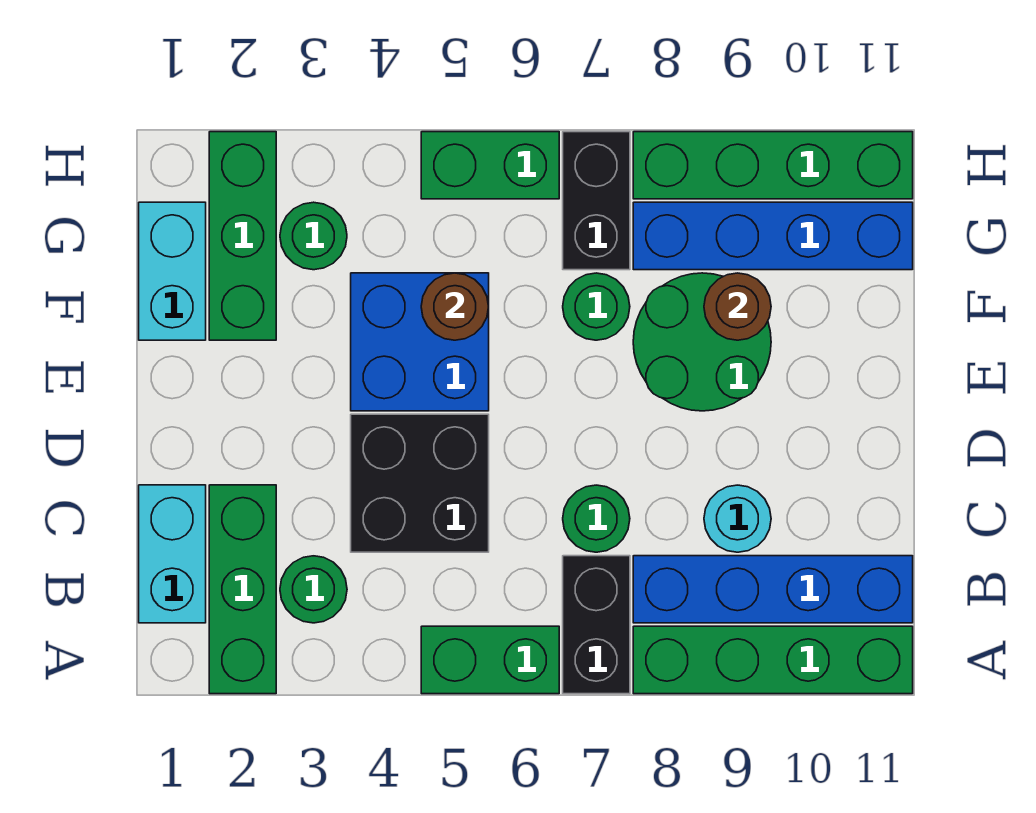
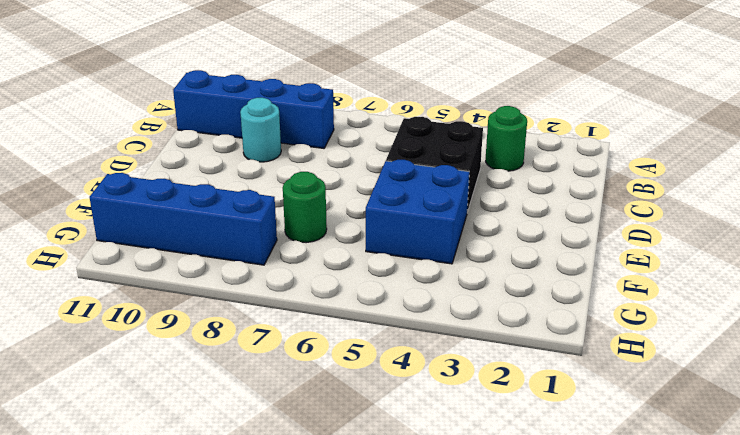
none -> green brick A2:C2 level 1
none -> green brick A5:A6 level 1
none -> black brick A7:B7 level 1

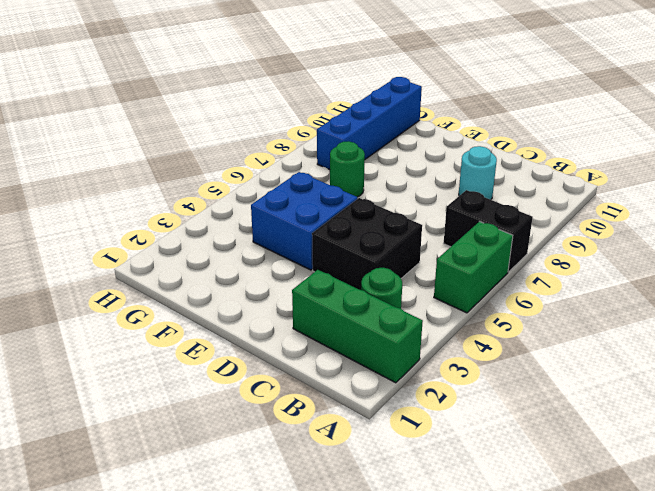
none -> green brick A8:A11 level 1
none -> cyan brick B1:C1 level 1
none -> blue brick B8:B11 level 1

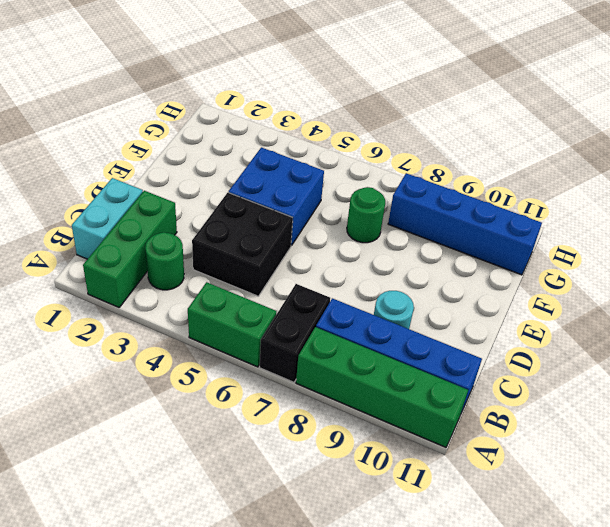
none -> green round brick C7 level 1
none -> green round brick E8:F9 level 1
none -> cyan brick F1:G1 level 1

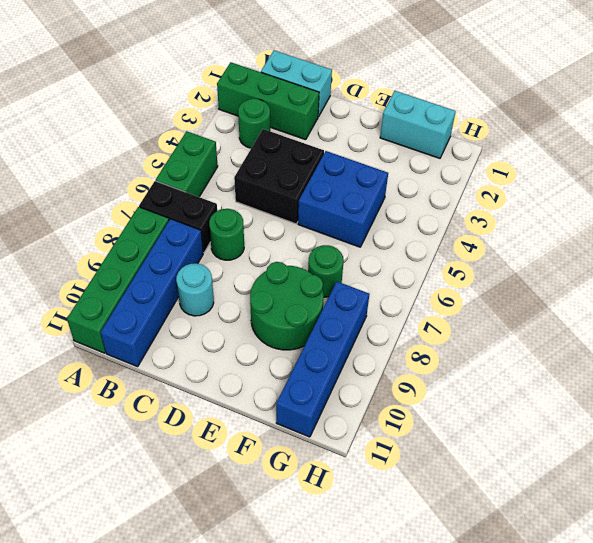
none -> green brick F2:H2 level 1
none -> green round brick G3 level 1
none -> black brick G7:H7 level 1

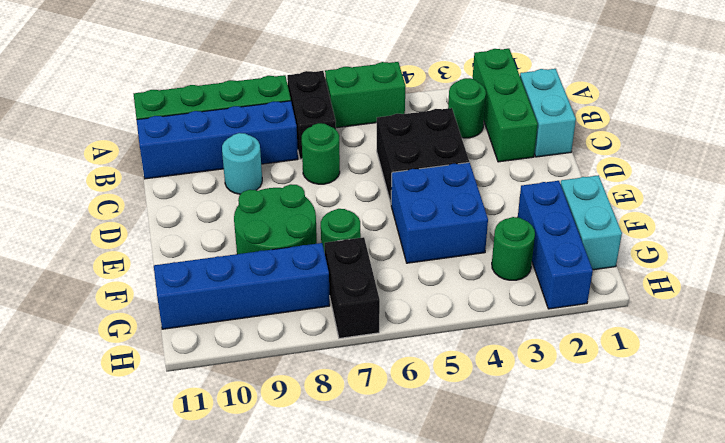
blue brick F2:H2 level 1 -> green brick F2:H2 level 1
none -> green brick H5:H6 level 1
none -> green brick H8:H11 level 1
none -> brown round brick F5 level 2

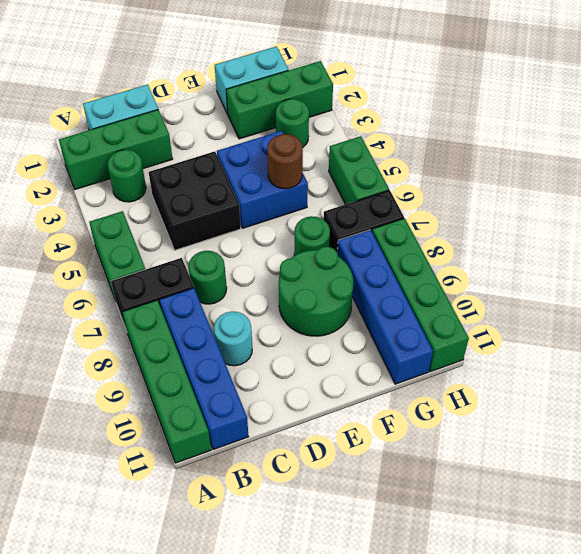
none -> brown round brick F9 level 2

